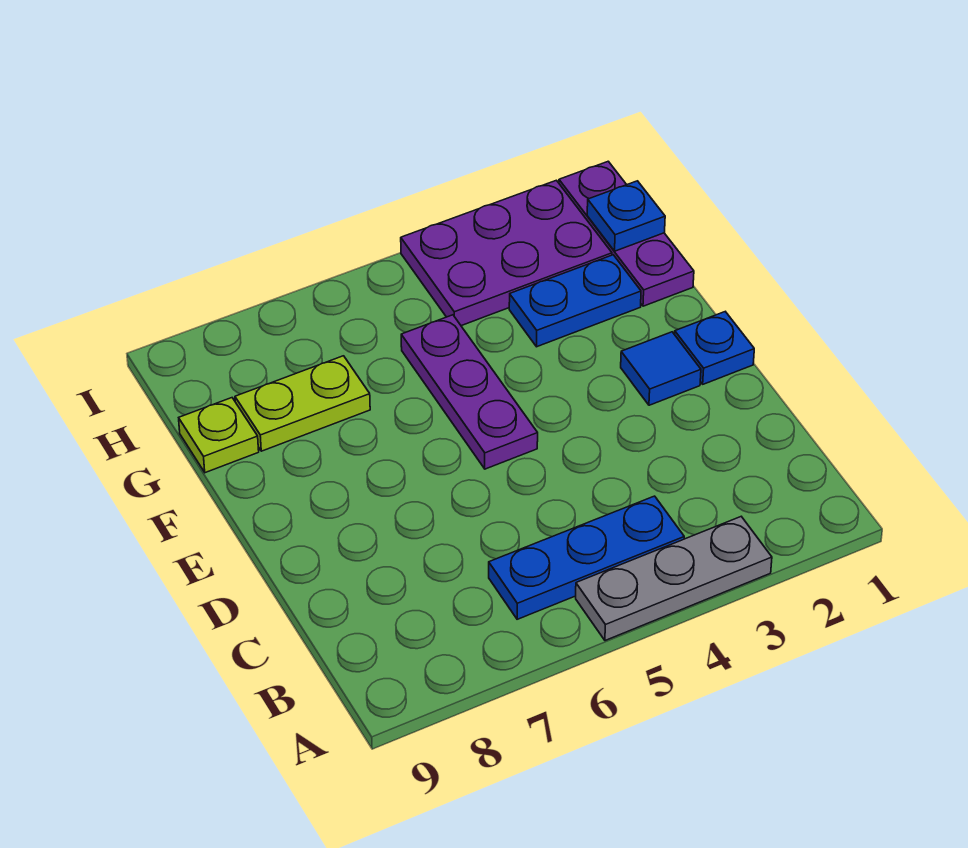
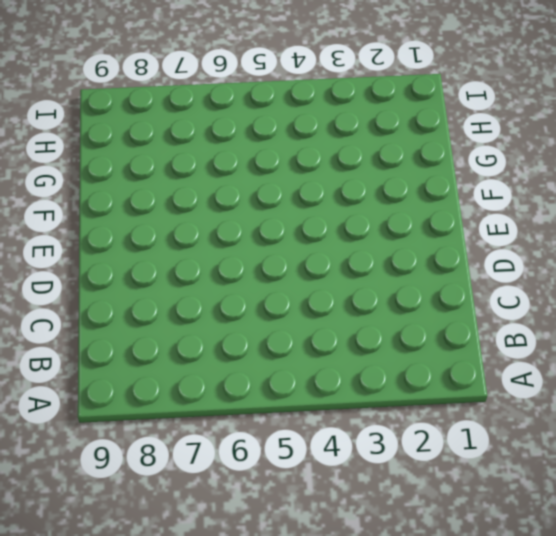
none -> grey plate A3:A5 level 1
none -> blue plate B4:B6 level 1

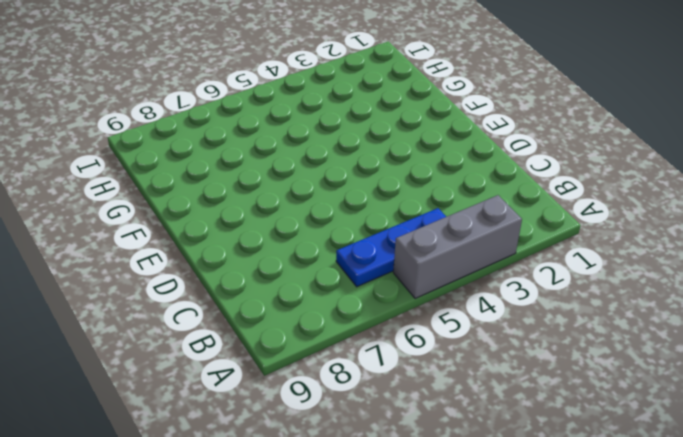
grey brick A3:A5 level 1 -> grey plate A3:A5 level 1
none -> blue plate E1 level 1
none -> blue tile E2 level 1

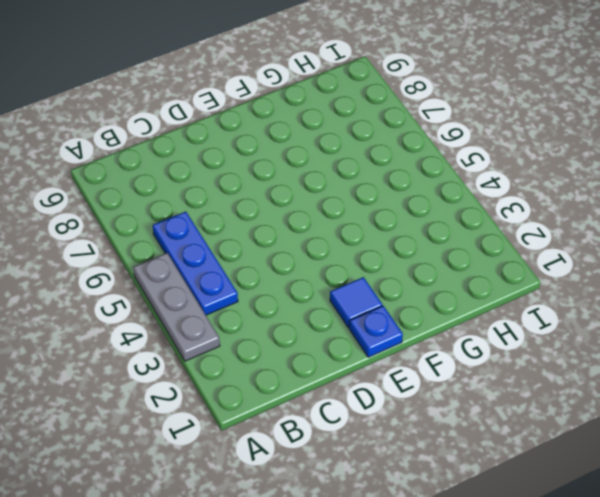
none -> purple plate E5:G5 level 1
none -> purple plate G1:I1 level 1

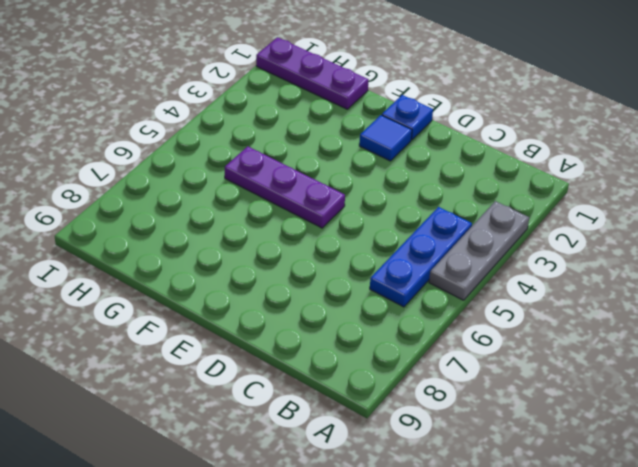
none -> blue plate G2:G3 level 1
none -> lime plate G7:G8 level 1

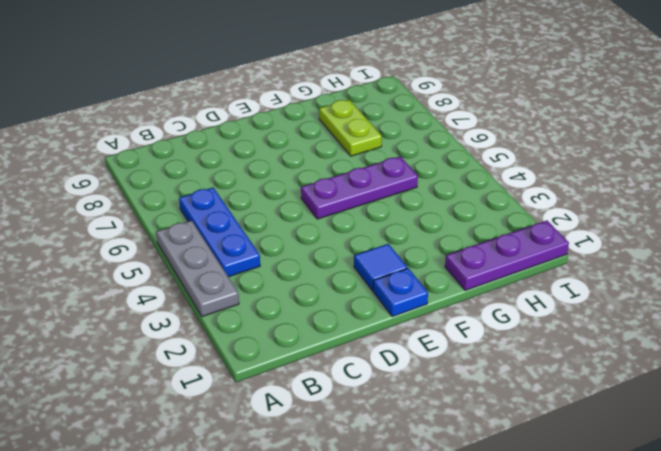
none -> blue plate G2:G3 level 1
none -> lime plate G9 level 1

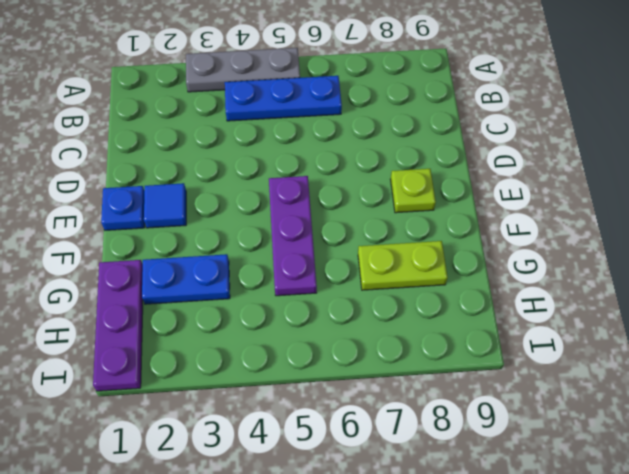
lime plate E8 level 1 -> lime plate G9 level 1
none -> purple plate H2:I4 level 1
none -> blue plate H1 level 2

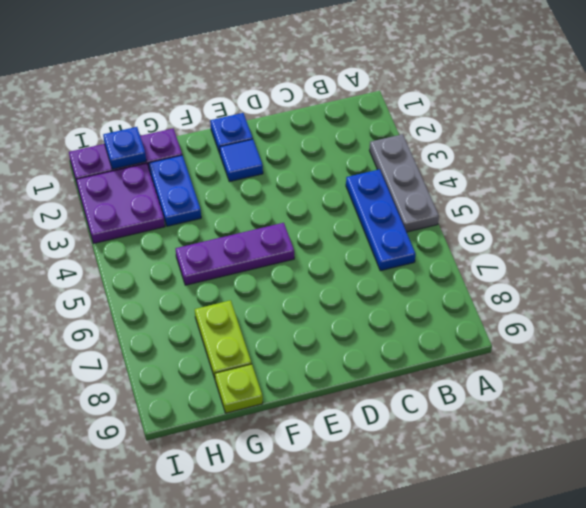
purple plate H2:I3 level 1 -> purple plate H2:I4 level 1

